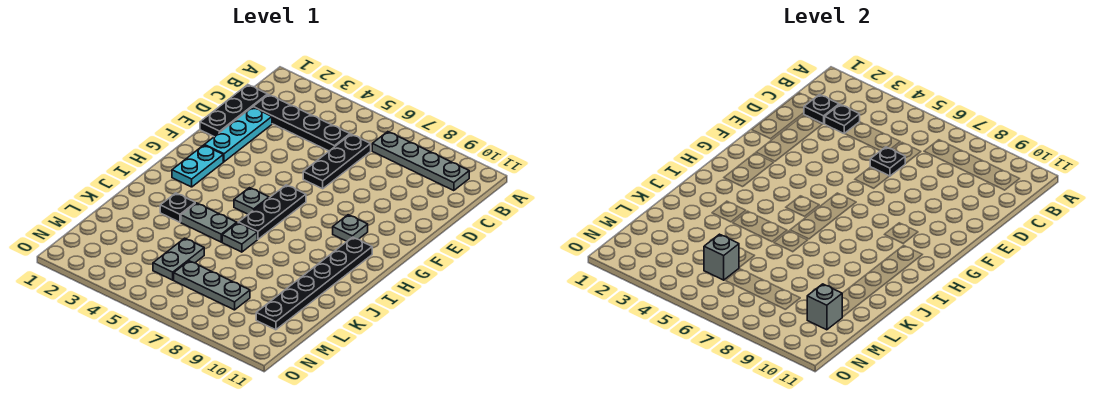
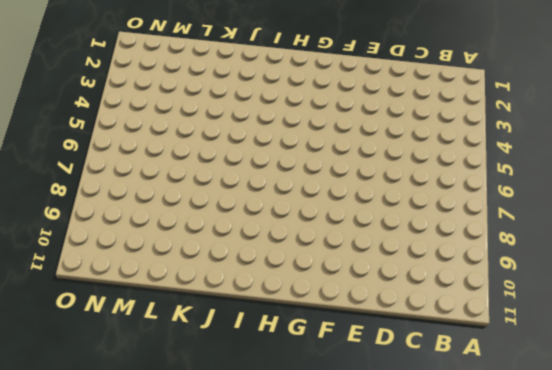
none -> grey plate B7:B10 level 1
none -> black plate C1:E1 level 1
none -> black plate C2:C5 level 1

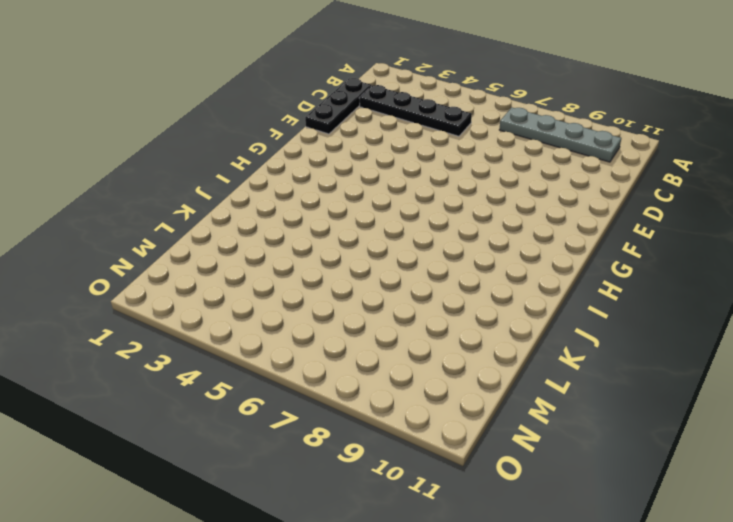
none -> black plate C6:E6 level 1
none -> cyan plate D2:F2 level 1
none -> cyan plate G2:H2 level 1

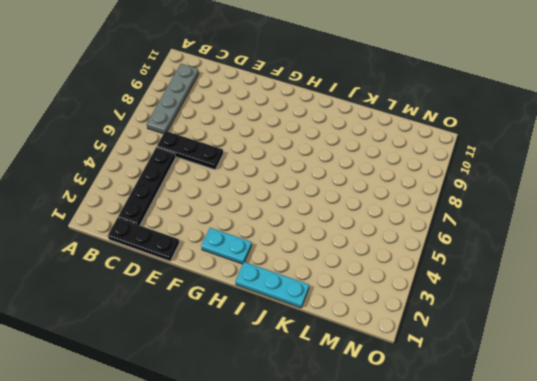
cyan plate I1:K1 level 1 -> cyan plate D2:F2 level 1
none -> black plate G6:I6 level 1
none -> grey plate G9 level 1
none -> grey plate H5 level 1

